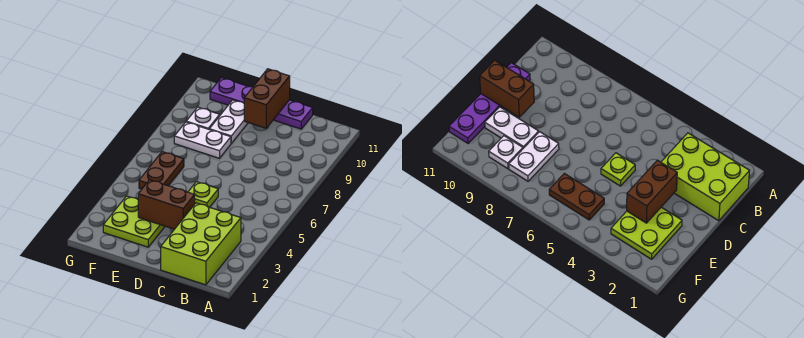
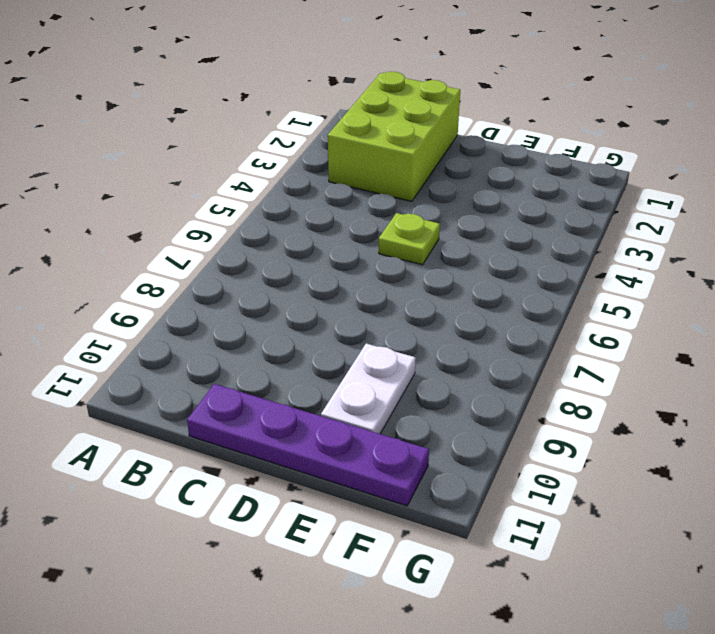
none -> lime plate E2:F3 level 1
none -> white plate E8:F8 level 1

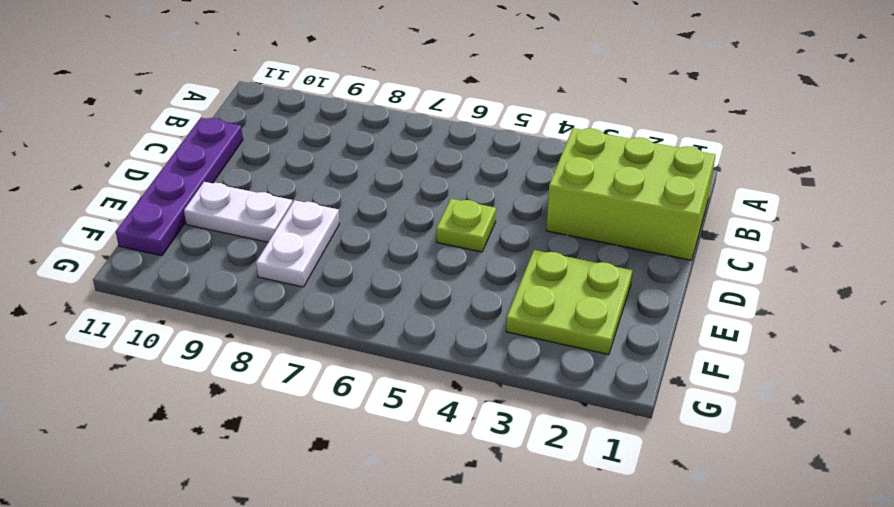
none -> brown plate F5:F6 level 1
none -> white plate F9 level 1

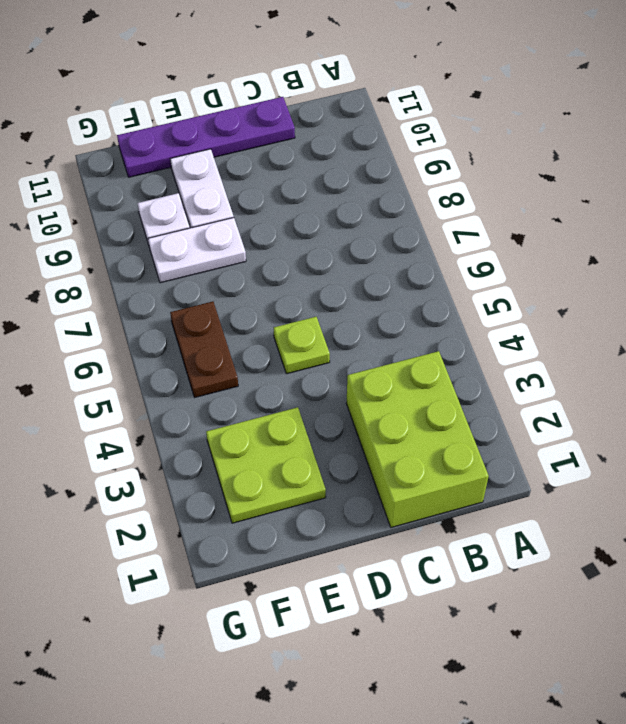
none -> brown brick D3:E3 level 2
none -> brown brick D10:D11 level 2

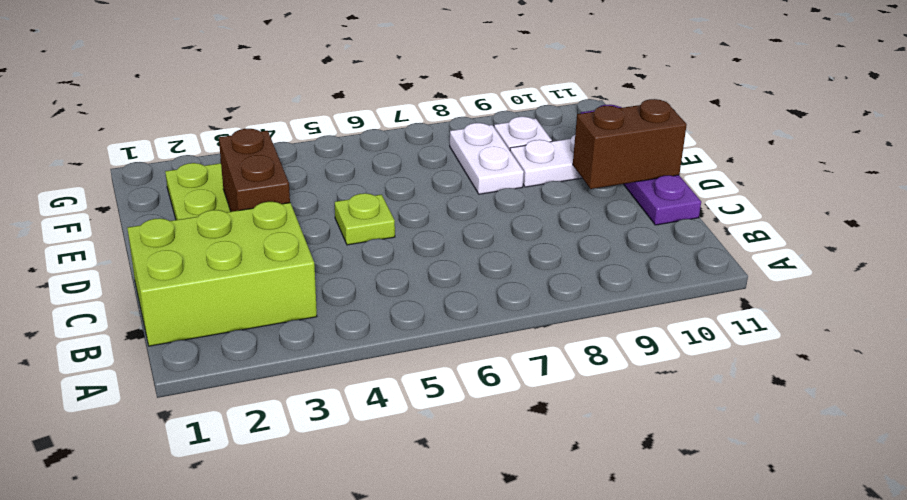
none -> brown plate F5:F6 level 1

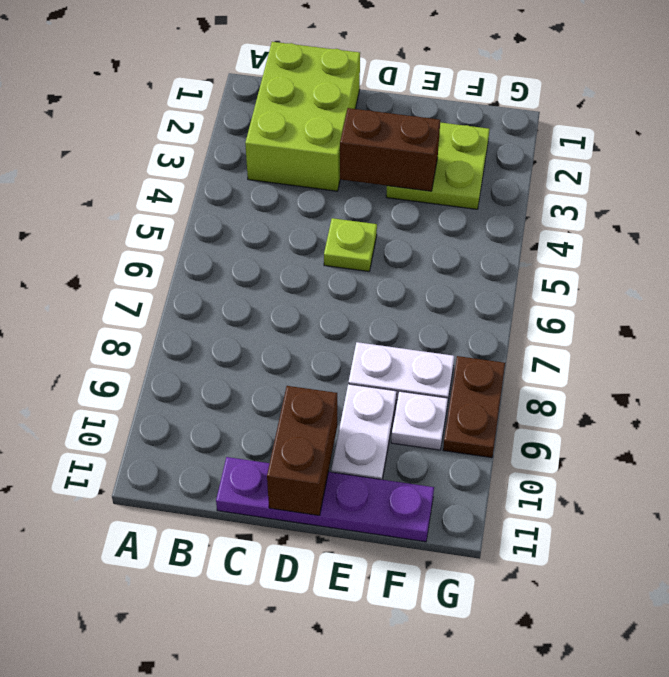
brown plate G8:G9 level 1 -> brown plate F5:F6 level 1

